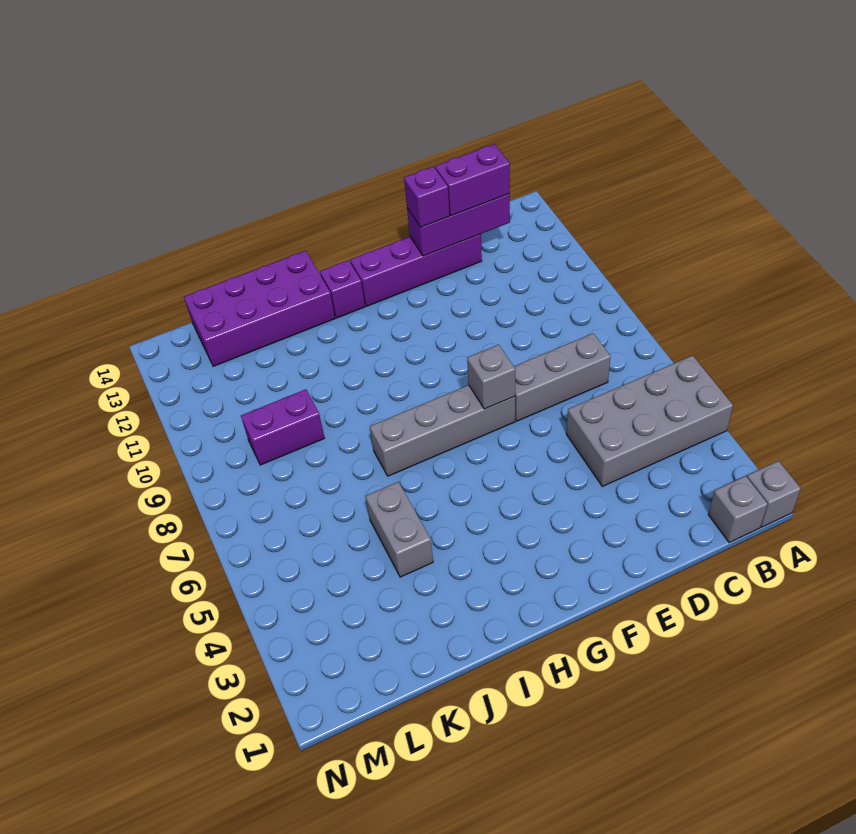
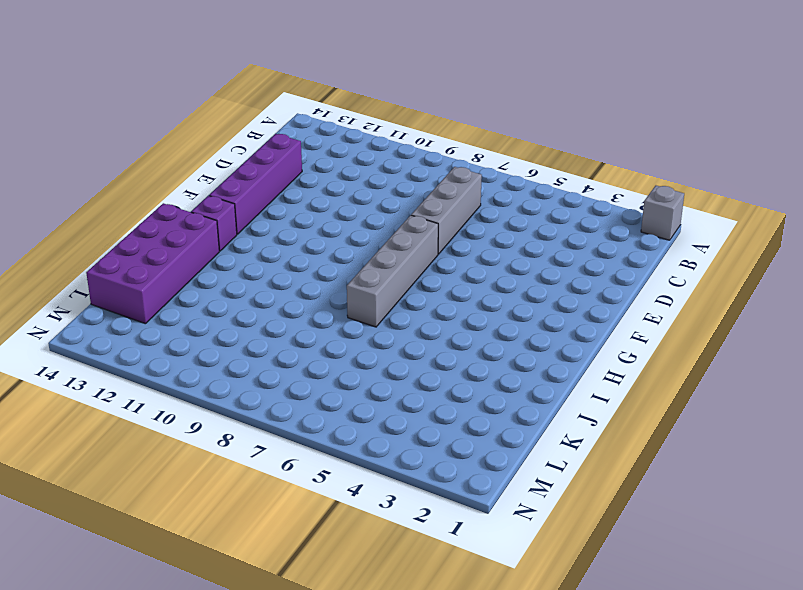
none -> grey brick A4:D5 level 1
none -> grey brick B1 level 1
none -> grey brick J4:J5 level 1

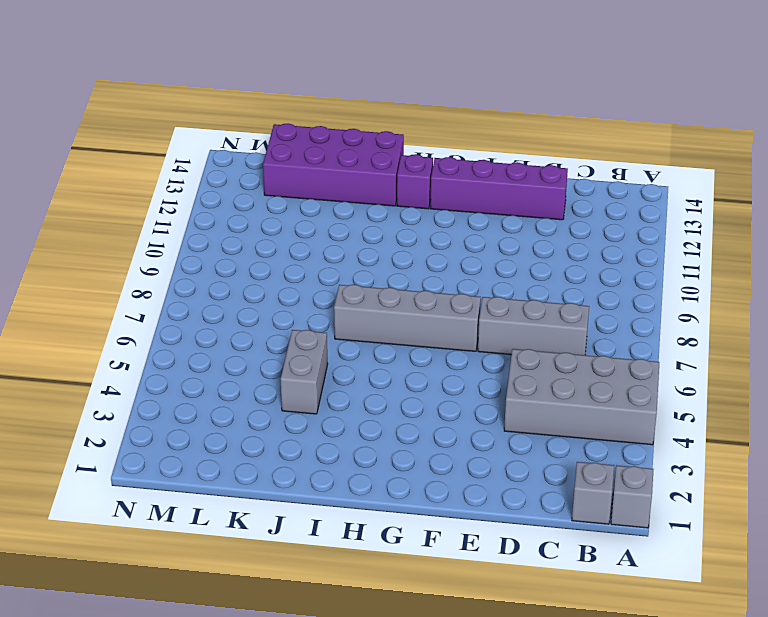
none -> purple brick K9:L9 level 1
none -> purple brick C13:E13 level 2
none -> grey brick F7 level 2

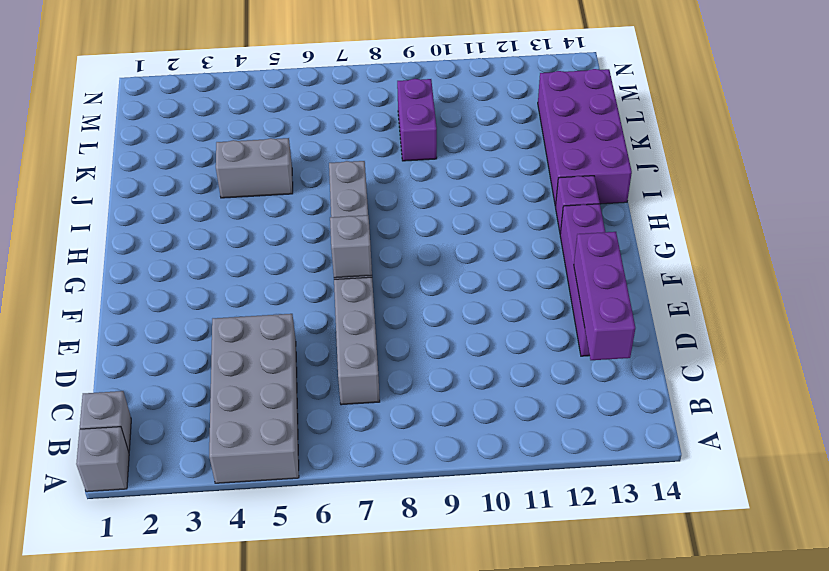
none -> purple brick C13:D13 level 3
none -> purple brick E13 level 3

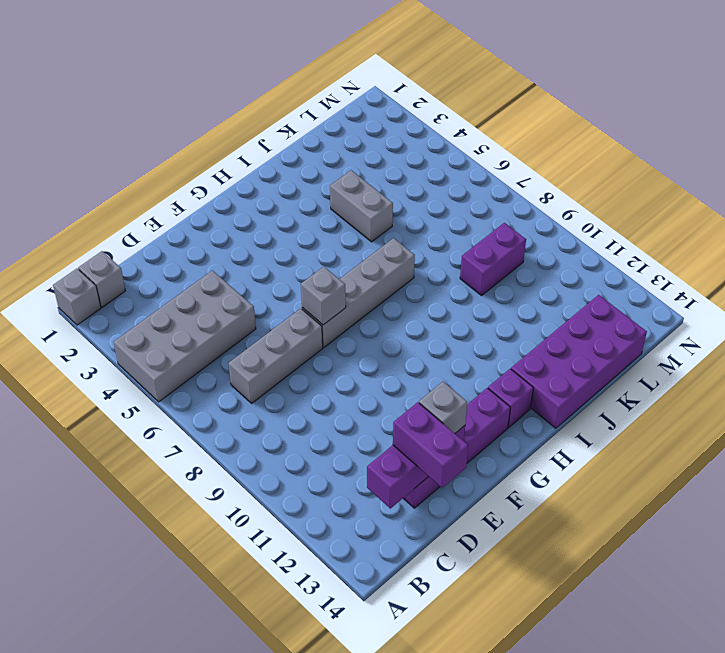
purple brick D13:D14 level 3 -> purple brick C13:D13 level 3
grey brick E13 level 3 -> purple brick E13 level 3

